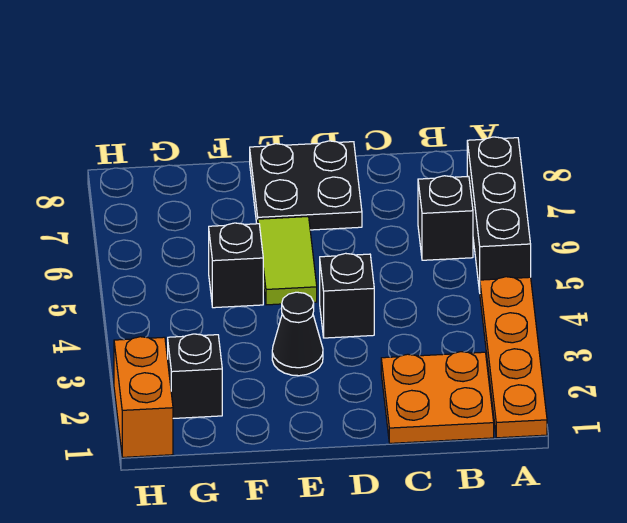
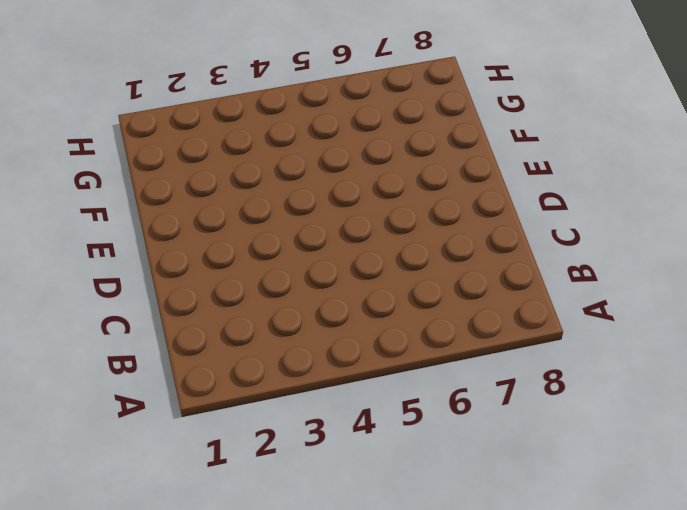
none -> orange plate A1:A4 level 1
none -> black brick A5:A7 level 1

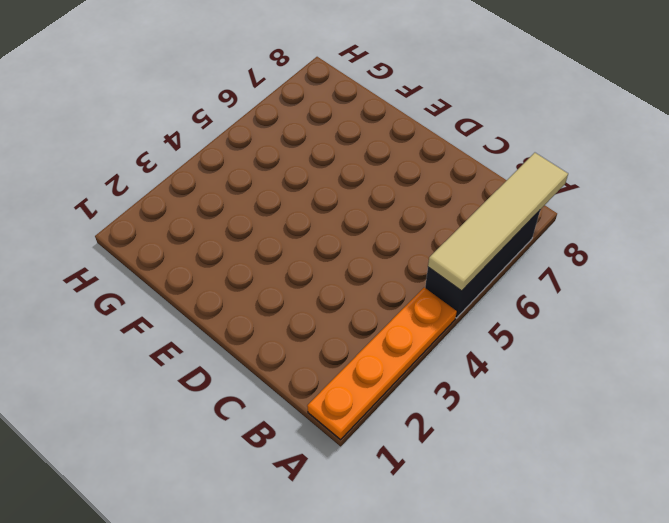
tan tile A5:A8 level 2 -> none
none -> orange plate B1:C2 level 1
none -> black brick B6 level 1

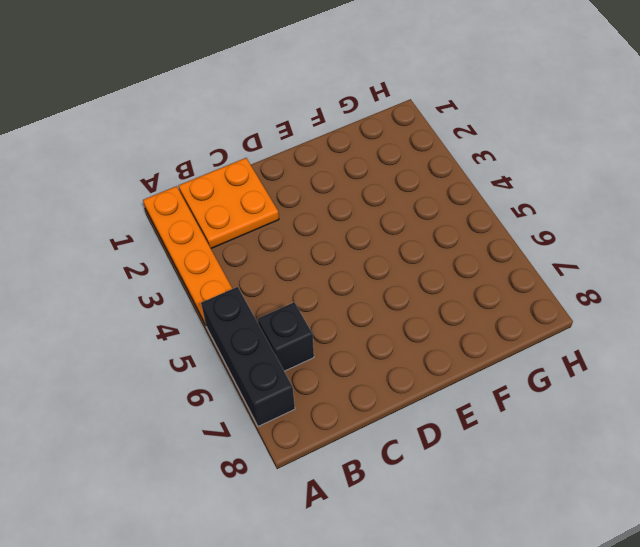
none -> black brick D4 level 1
none -> black plate D7:E8 level 1

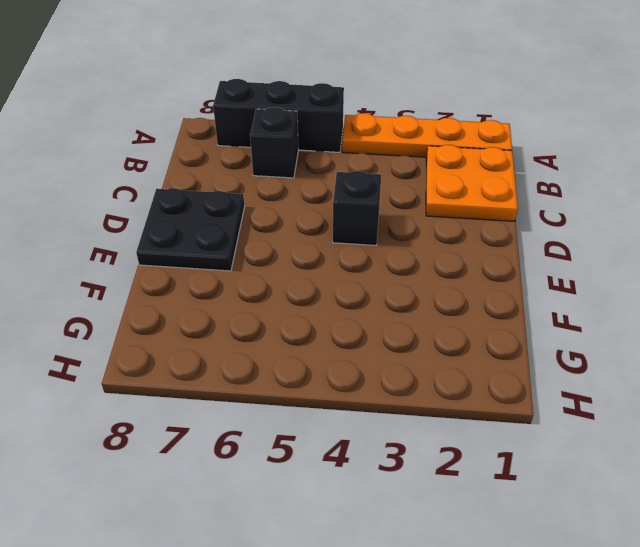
none -> black cone E3 level 1
none -> lime tile E5:E6 level 1

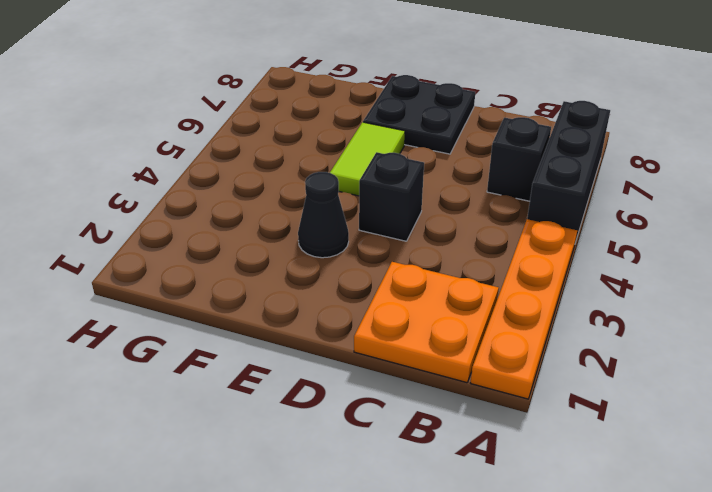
none -> black brick F5 level 1
none -> black brick G2 level 1

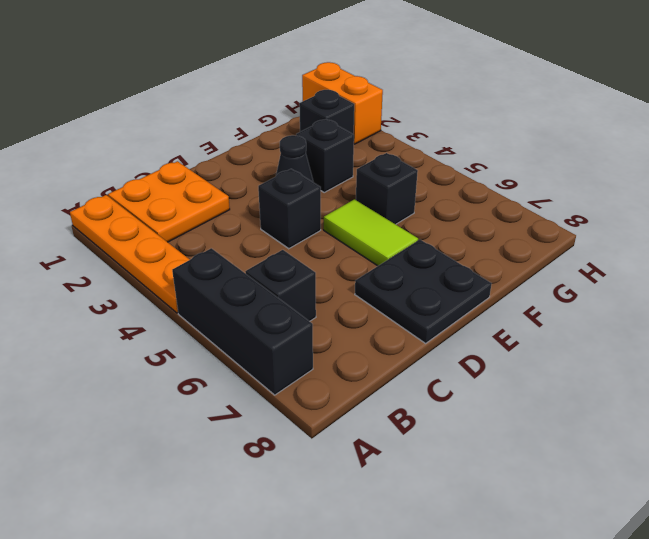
black brick F3 level 1 -> none

